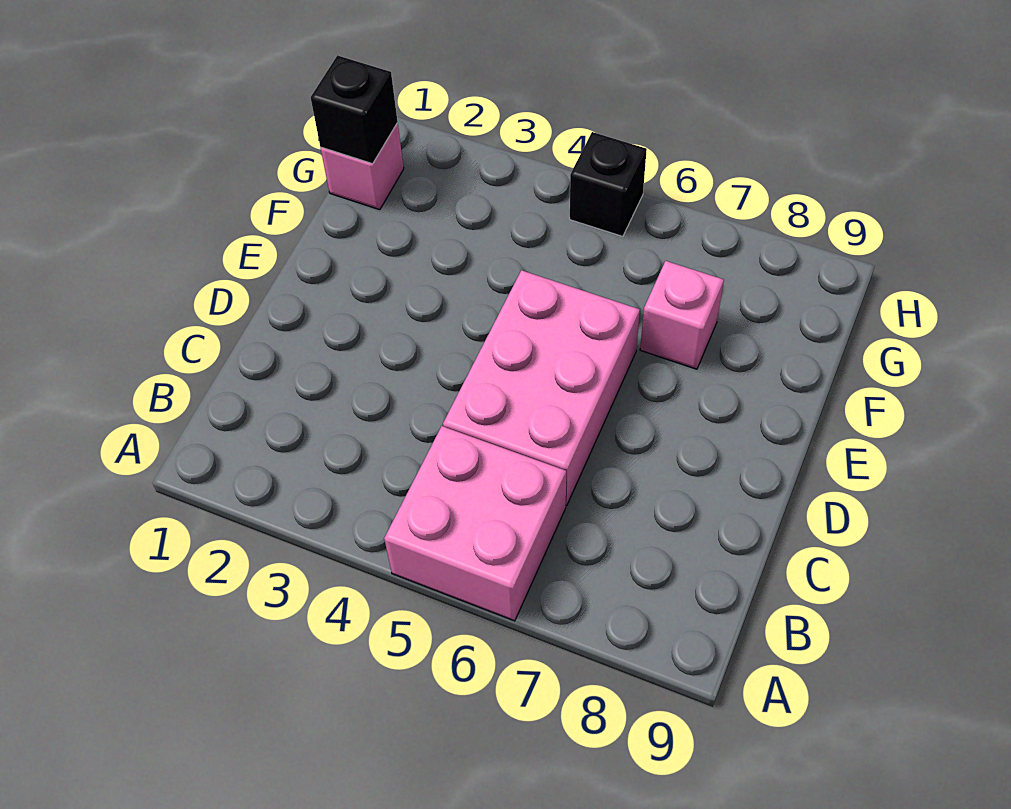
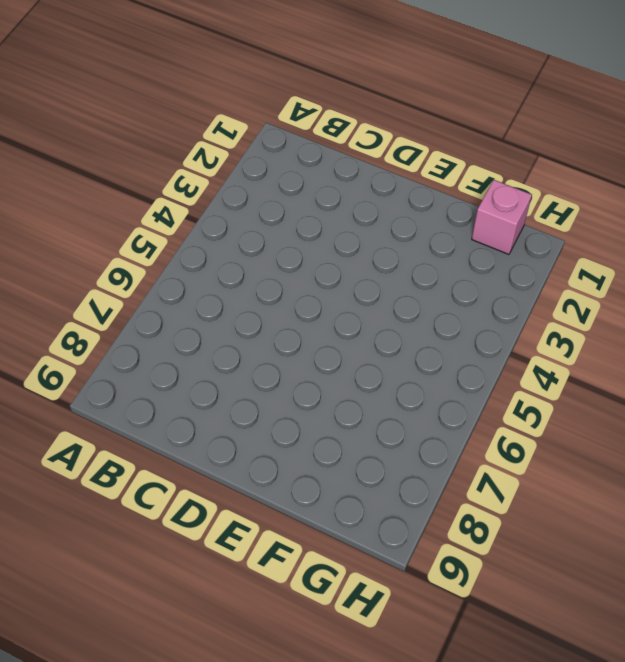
none -> pink brick A5:B6 level 1
none -> pink brick C5:E6 level 1

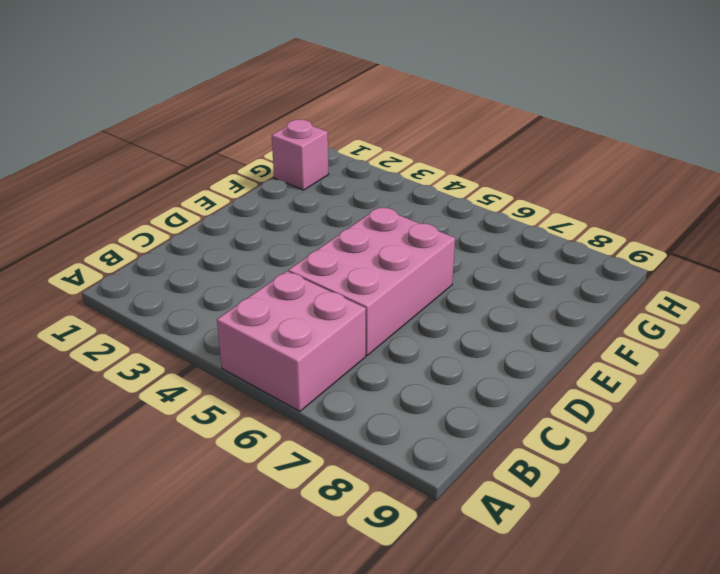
none -> pink brick F7 level 1
none -> black brick H5 level 1

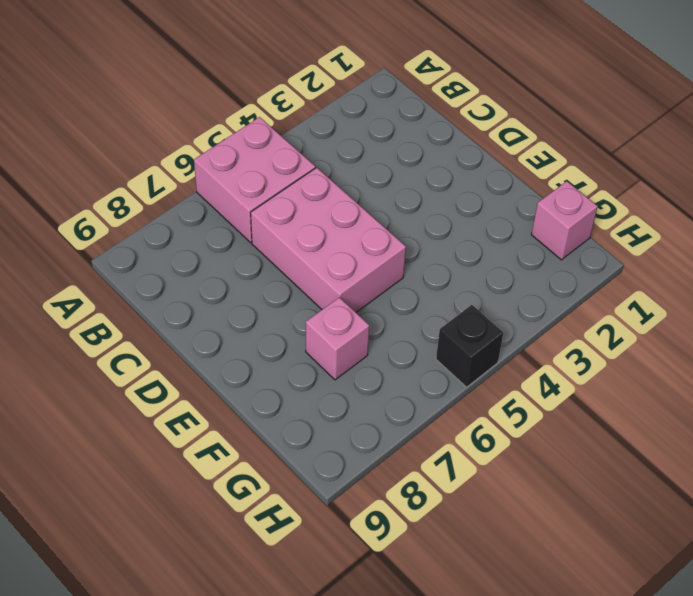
none -> black brick G1 level 2

